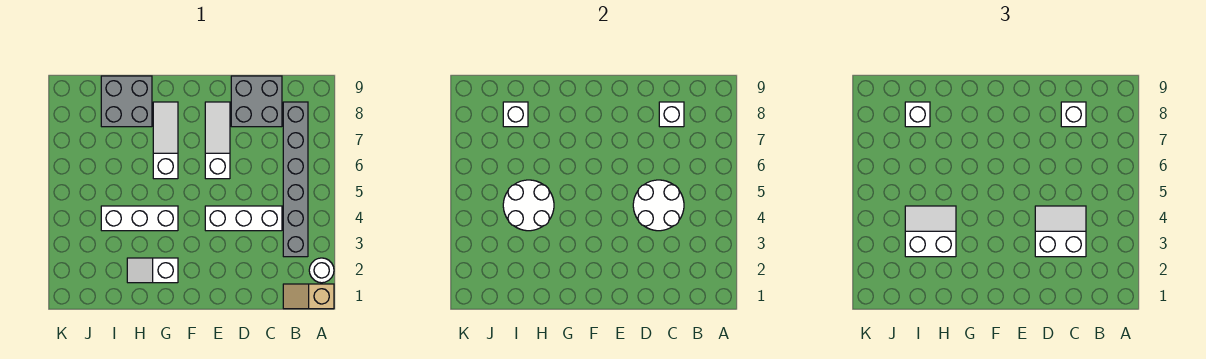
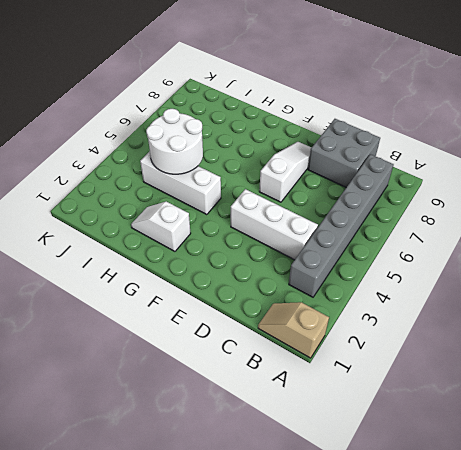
none -> white round brick A2 level 1
none -> white slope G6:G8 level 1 top 6
none -> grey brick H8:I9 level 1

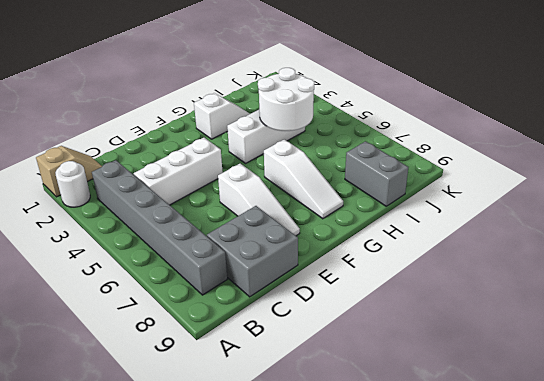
grey brick I8:I9 level 1 -> grey brick H8:I9 level 1
none -> white round brick C4:D5 level 2
none -> white brick C8 level 2
none -> white brick I8 level 2

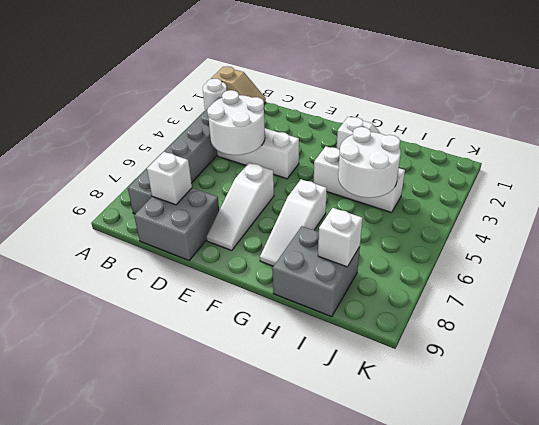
none -> white slope C3:D4 level 3 top 3
none -> white brick C8 level 3
none -> white slope H3:I4 level 3 top 3

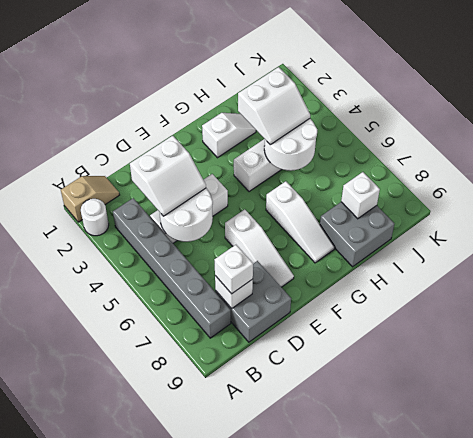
none -> white brick I8 level 3

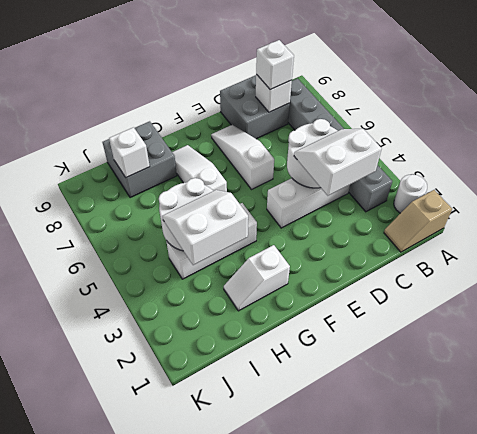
none -> white brick I8 level 3

